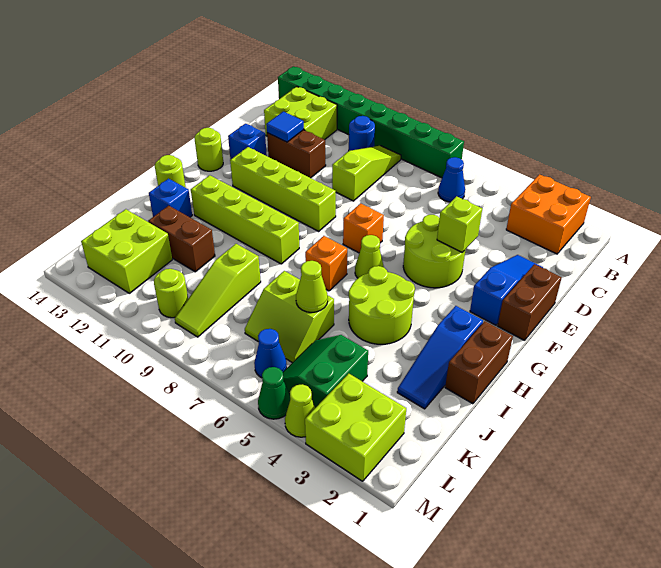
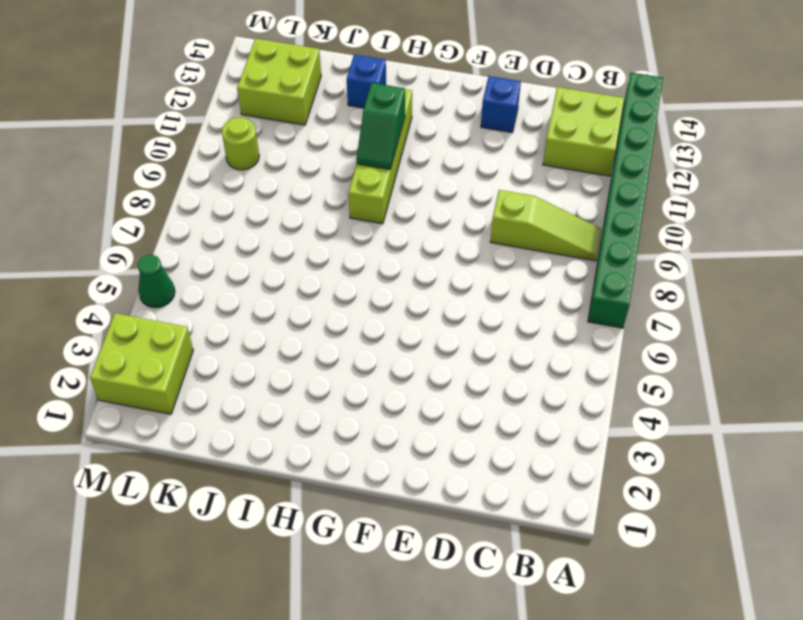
green slope H10:H11 level 2 top 11 -> none
none -> orange brick A2:B3 level 1
none -> blue cone B6 level 1
none -> blue round brick B10 level 1
none -> blue slope D2:F2 level 1 top F

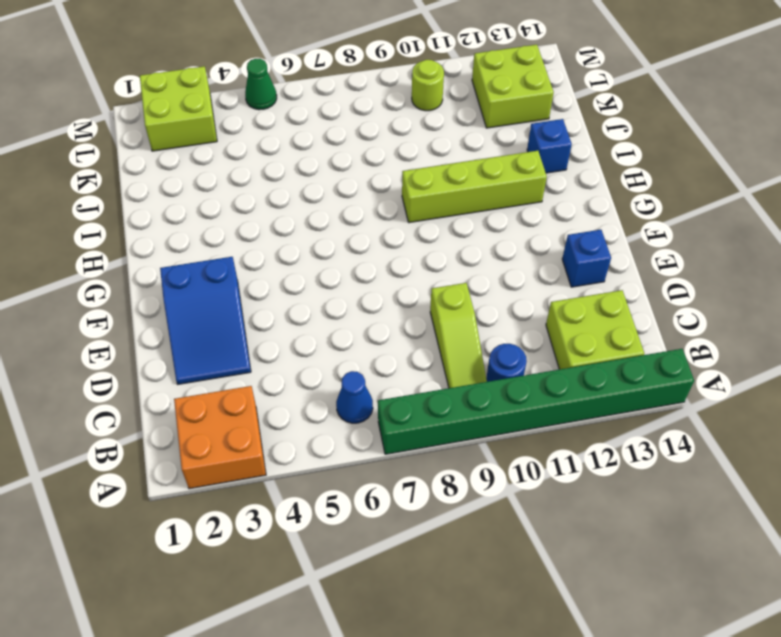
blue slope D2:F3 level 1 top F -> blue slope D2:F2 level 1 top F
none -> brown brick D11:D12 level 1
none -> brown brick E1:F1 level 1
none -> lime round brick E4:F5 level 1
none -> orange brick F7 level 1

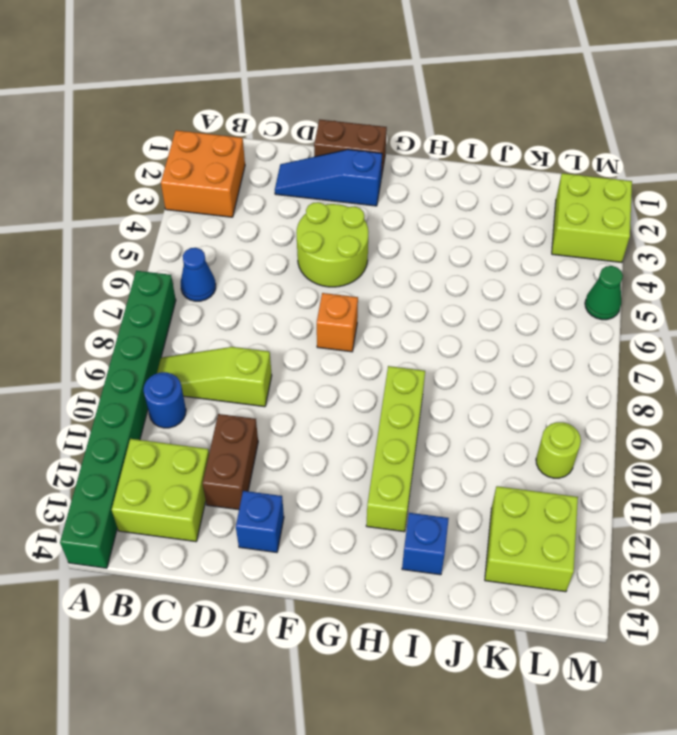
none -> lime brick F9:F12 level 1
none -> lime round brick F14 level 1
none -> lime cone G6 level 1
none -> brown brick H1:I1 level 1

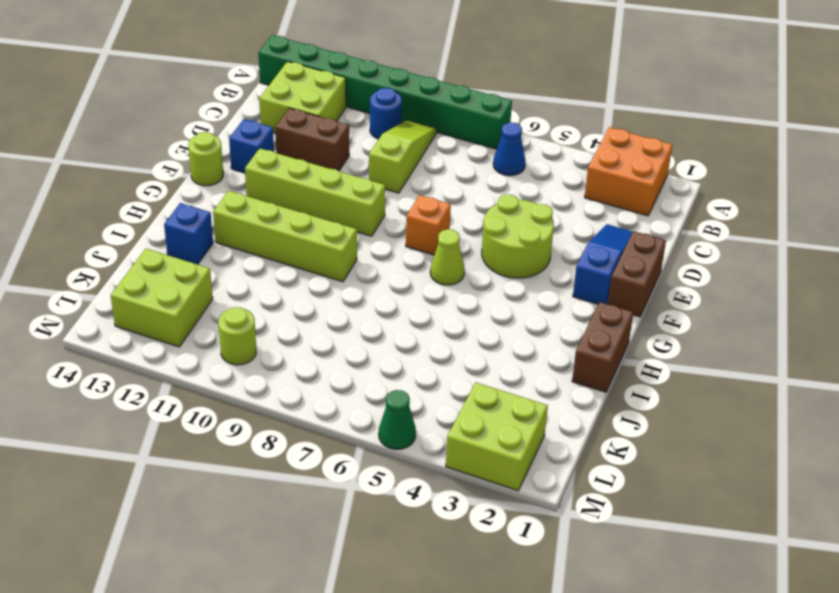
none -> blue slope H2:J2 level 1 top H
none -> lime round brick H4:I5 level 1
none -> orange brick H7 level 1
none -> lime round brick H14 level 1

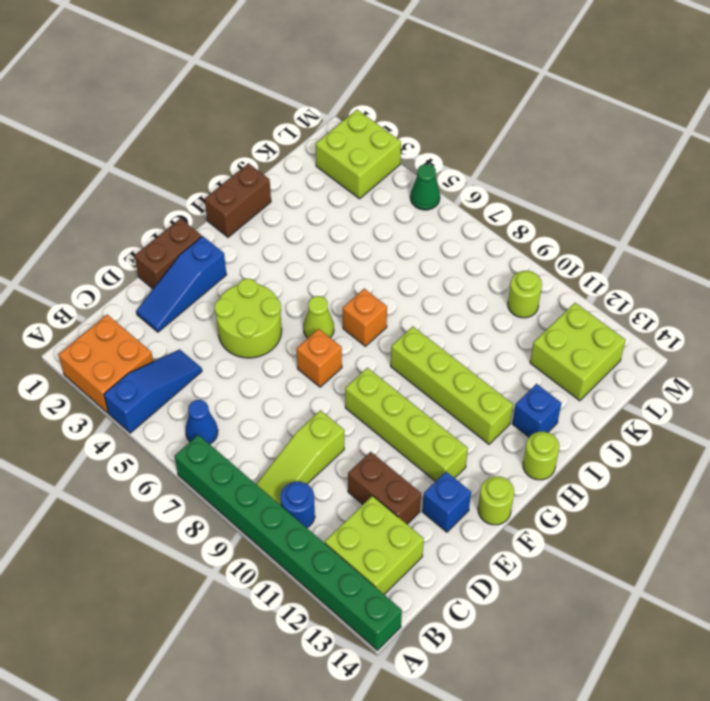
blue slope A4:C4 level 1 top A -> blue slope H2:J2 level 1 top H
none -> lime round brick H4:I5 level 1
none -> lime slope J6:K7 level 1 top J
none -> lime slope J9:L9 level 1 top J
none -> brown brick J11:J12 level 1

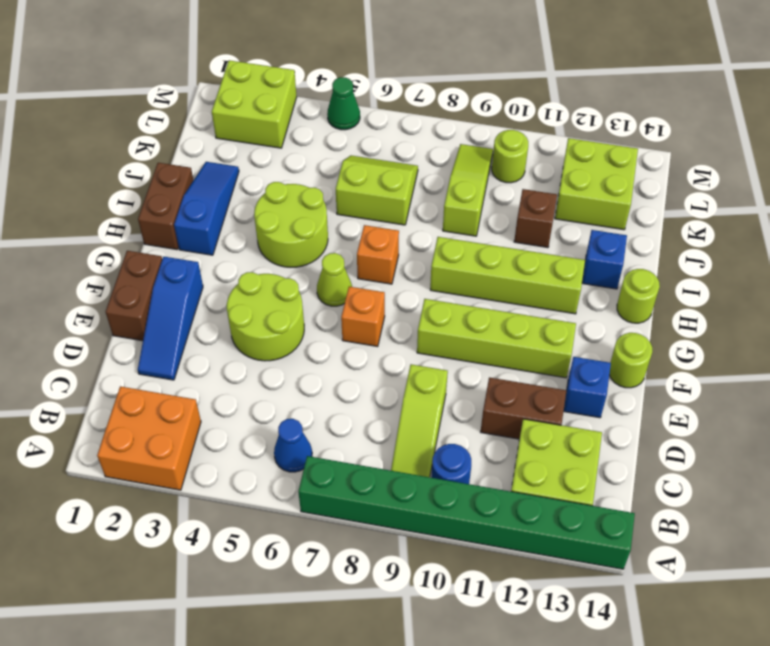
brown brick J11 level 1 -> brown brick J11:J12 level 1
none -> green slope K4:L5 level 1 top 4
none -> blue cone L6 level 1
none -> lime cone M4 level 1
none -> blue tile D12 level 2

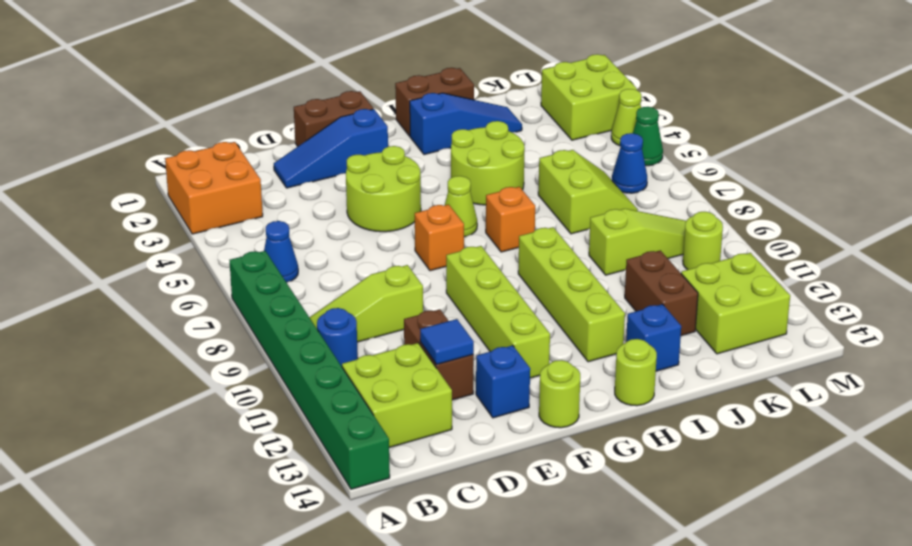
none -> green slope K4:L5 level 1 top 4
none -> lime brick E4 level 2
none -> lime cone J6 level 2

